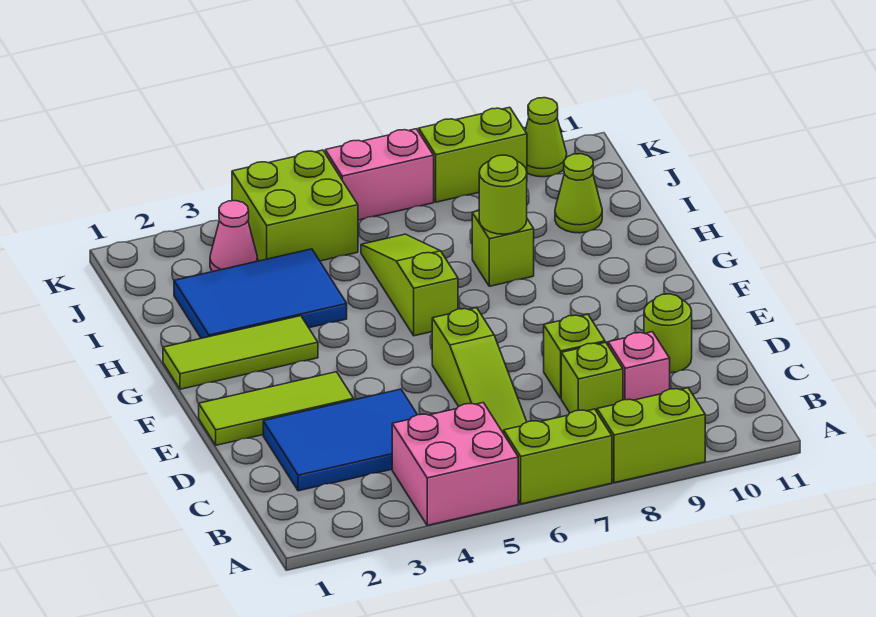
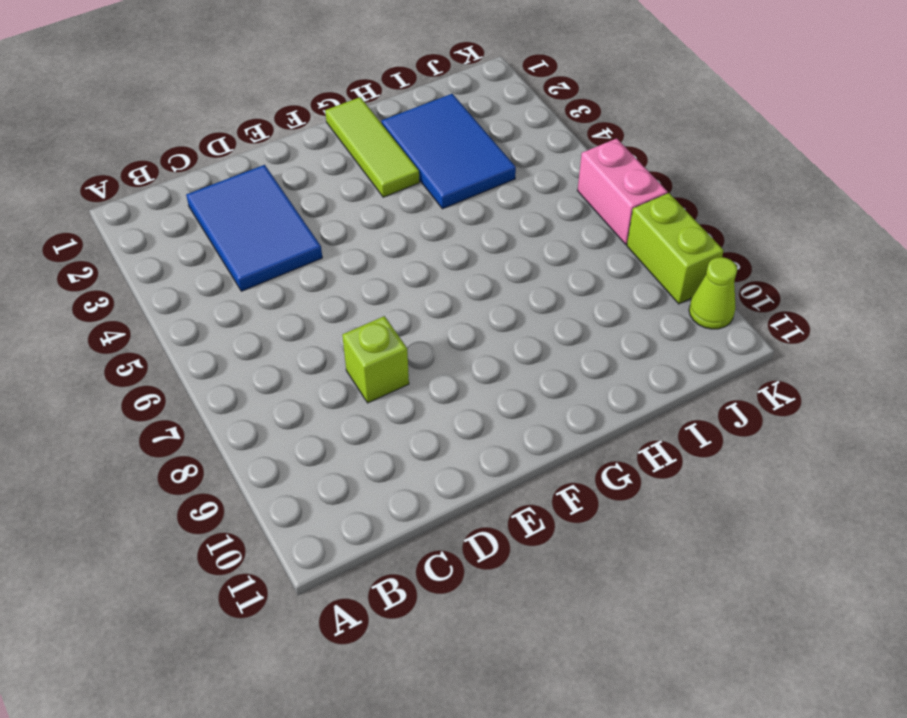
none -> pink brick A4:B5 level 1
none -> lime brick A6:A7 level 1
none -> lime brick A8:A9 level 1

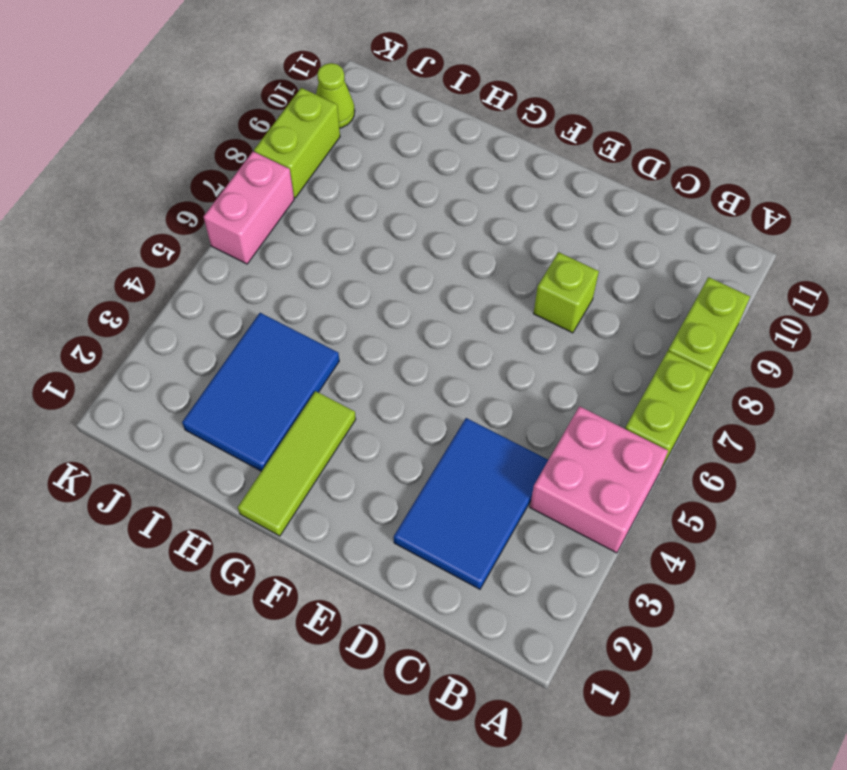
none -> lime slope C6:E6 level 1 top E
none -> lime brick C8 level 1
none -> pink brick C9 level 1

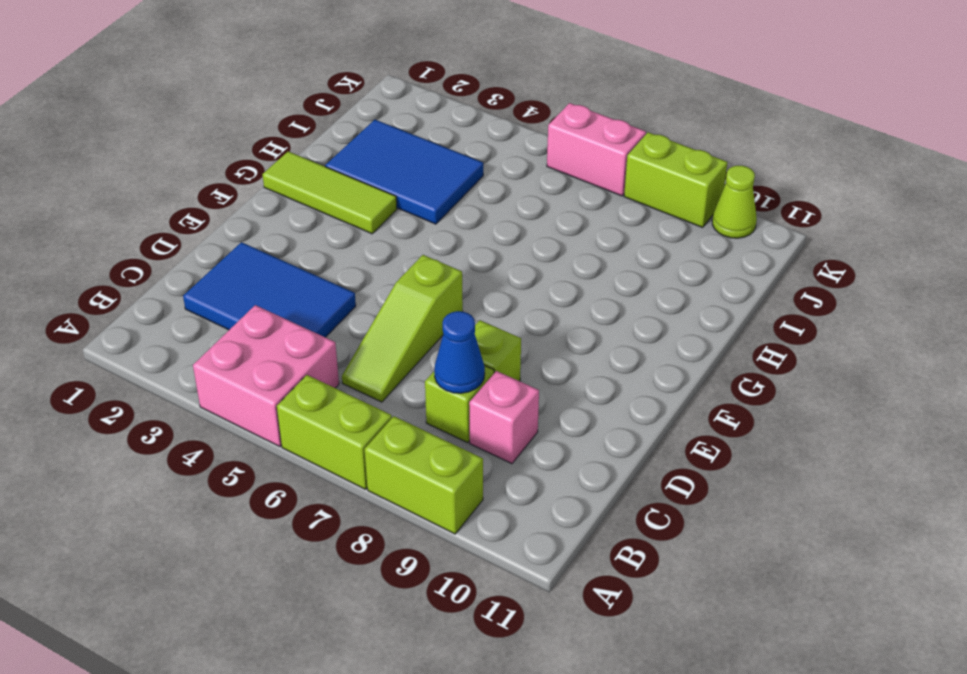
blue cone C8 level 2 -> none
none -> lime round brick D10 level 1
none -> lime tile E1:E3 level 1
none -> lime slope G6:I6 level 1 top G

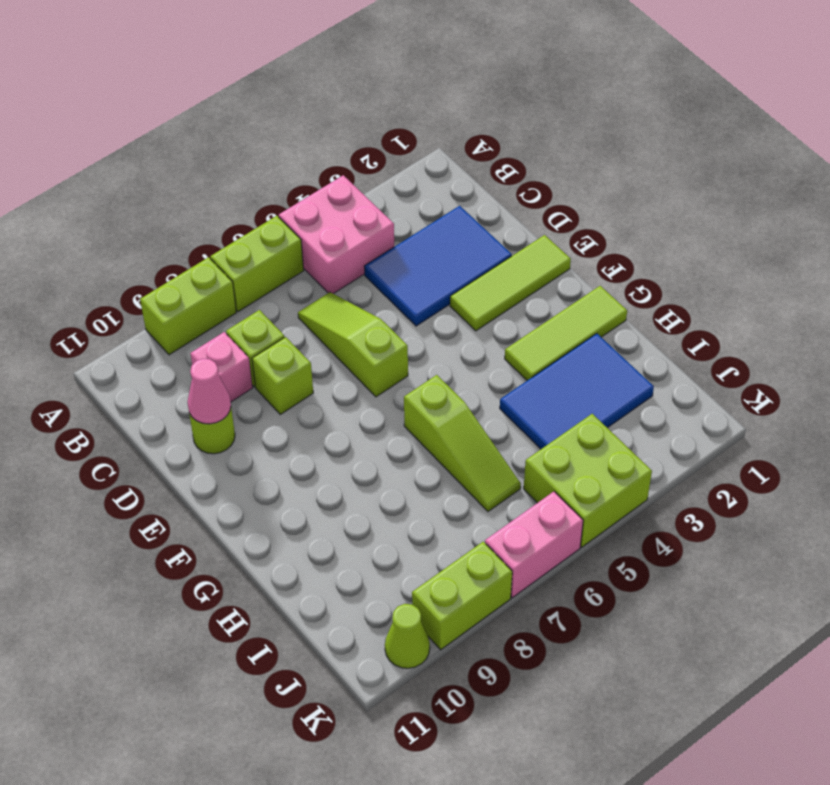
pink cone D10 level 2 -> pink cone J3 level 1
none -> lime brick H8 level 1
none -> lime cone I10 level 1
none -> lime round brick H8 level 2

